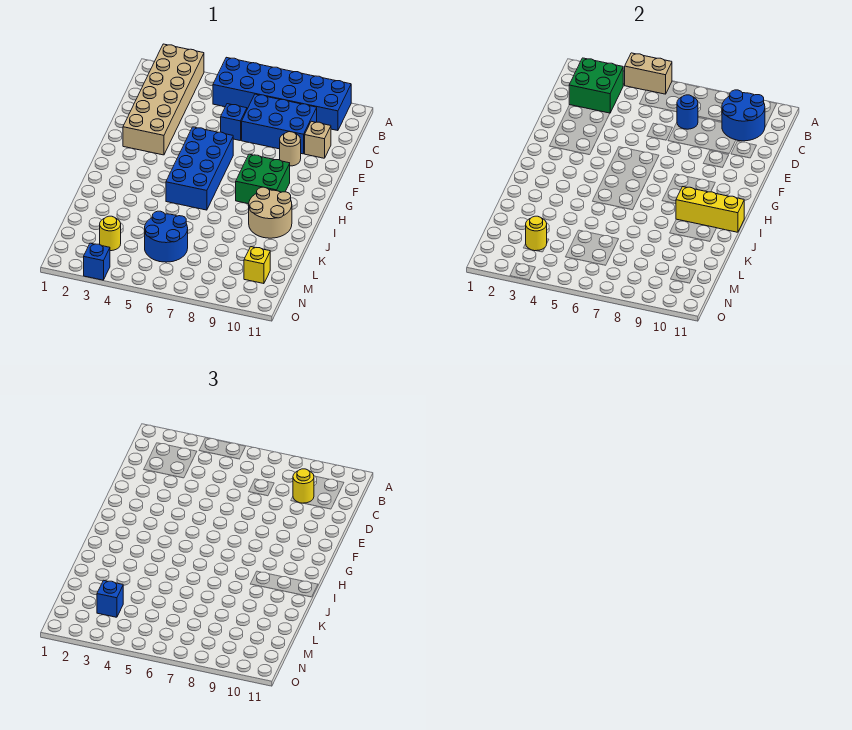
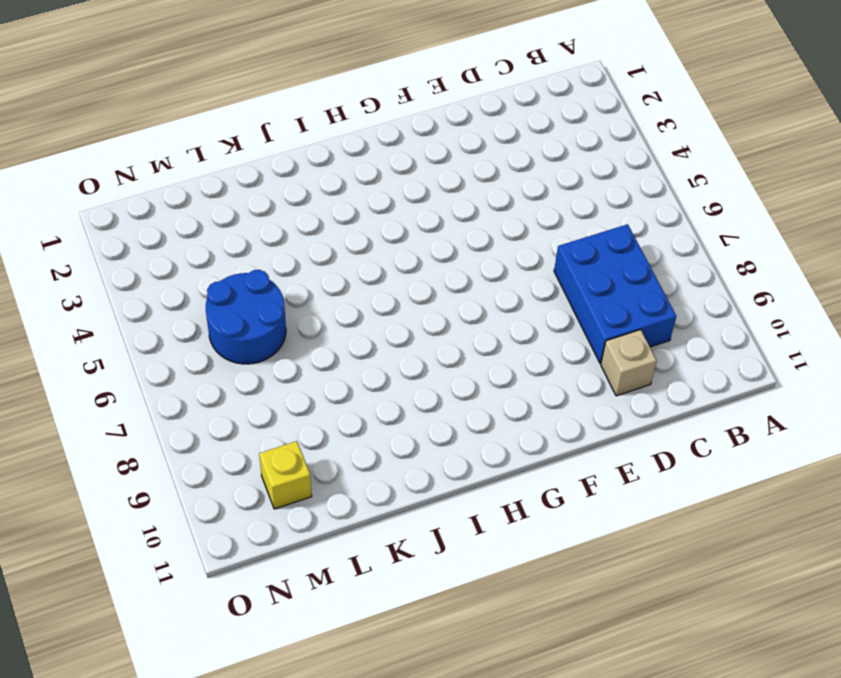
none -> tan brick A2:F3 level 1
none -> blue brick A5:B10 level 1
none -> blue brick D6 level 1

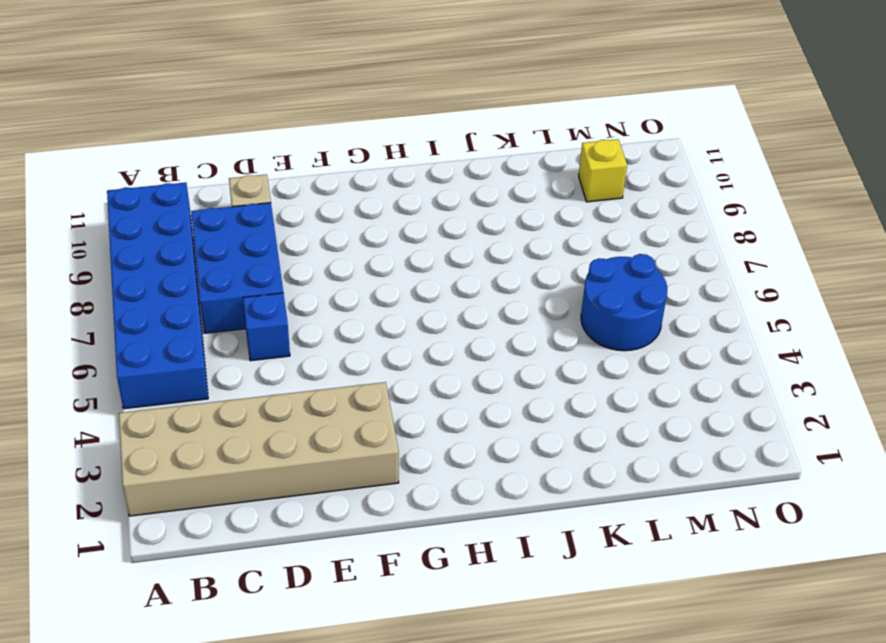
none -> tan round brick E9 level 1
none -> blue brick F5:I6 level 1
none -> green brick G8:H9 level 1

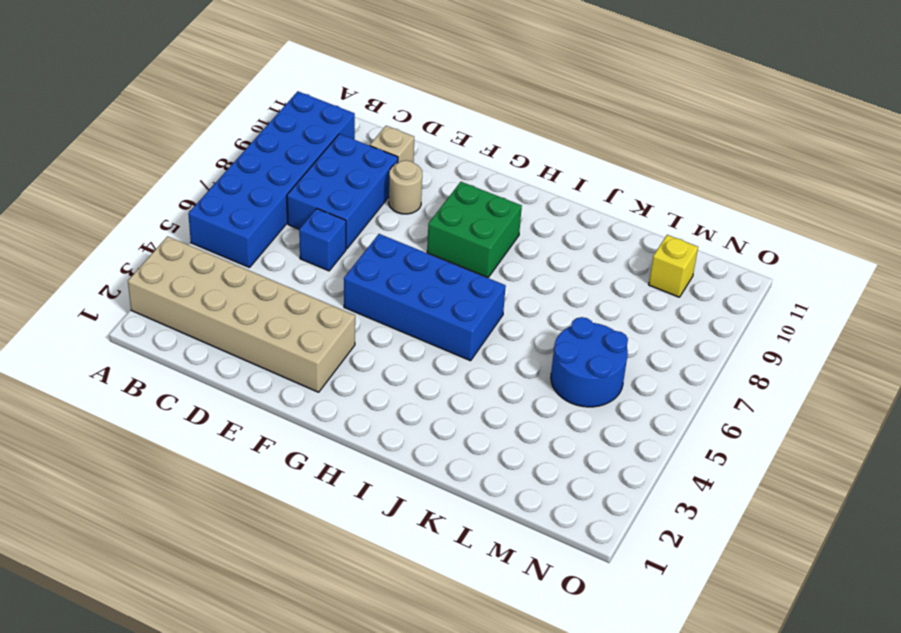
none -> tan round brick I9:J10 level 1
none -> yellow round brick M3 level 1
none -> blue brick O3 level 1

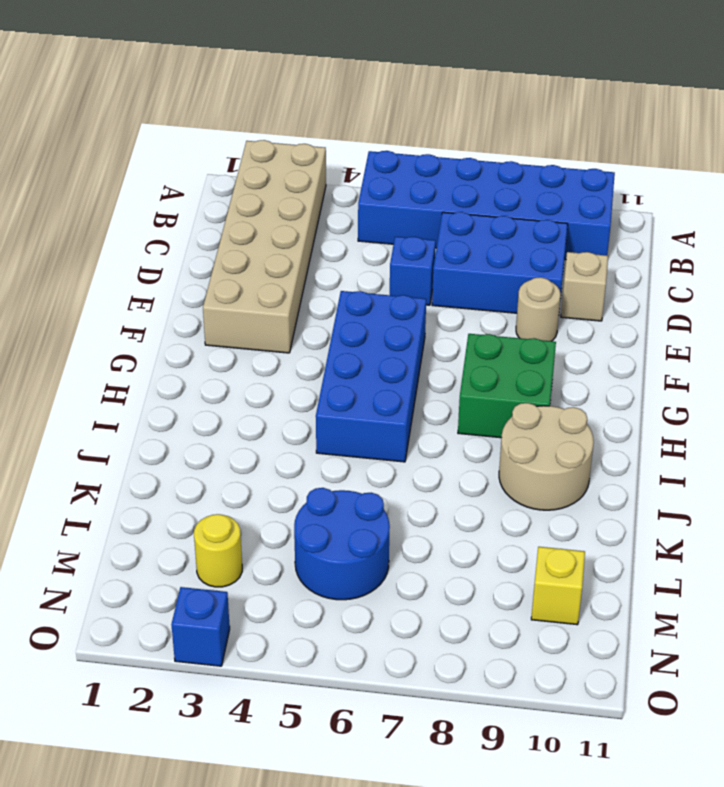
none -> tan brick A4:A5 level 2
none -> green brick B2:C3 level 2
none -> blue round brick B9:C10 level 2

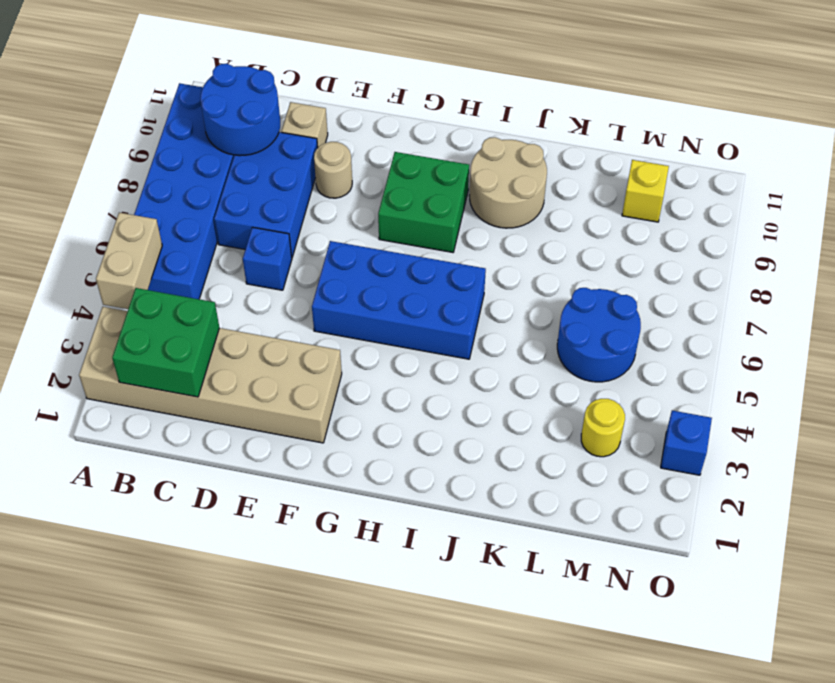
none -> blue round brick C7 level 2
none -> yellow brick I9:I11 level 2
none -> yellow round brick M3 level 2

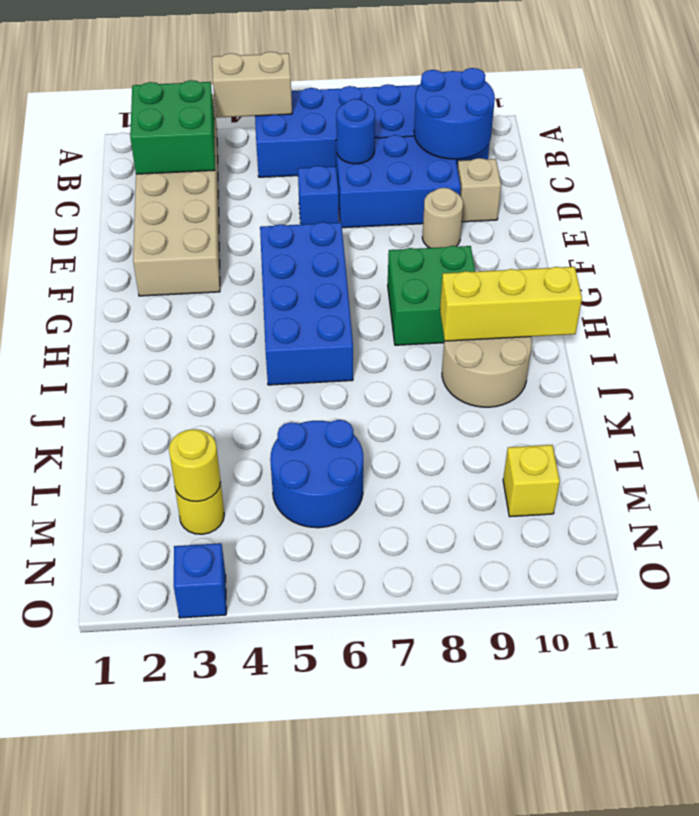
none -> yellow round brick C9 level 3
none -> blue brick M3 level 3

